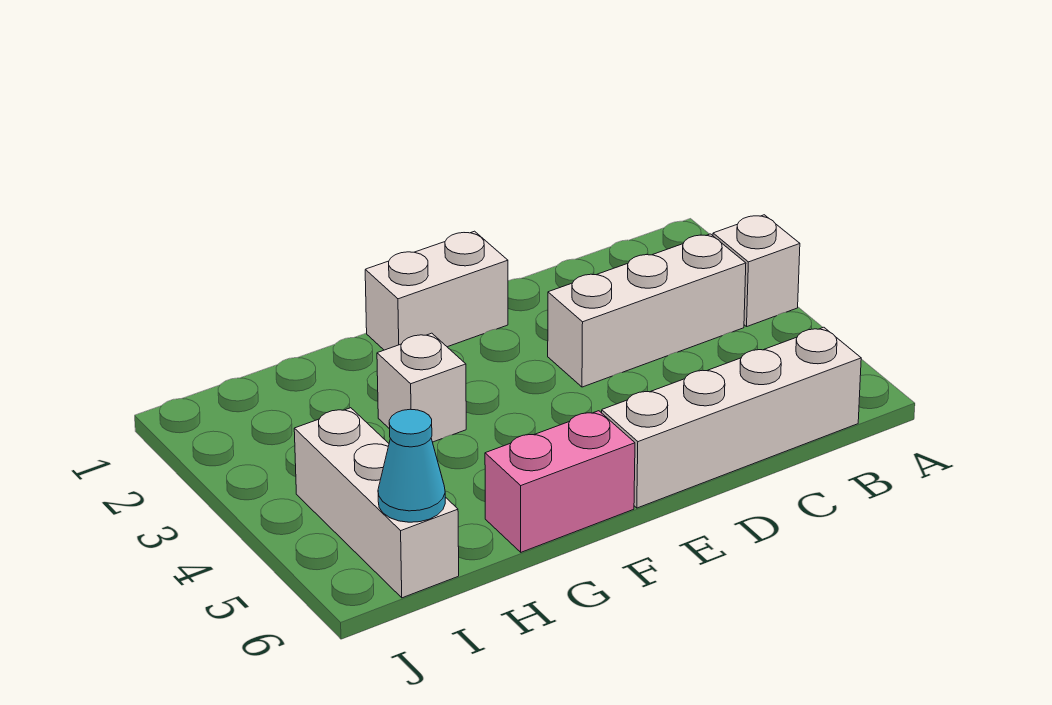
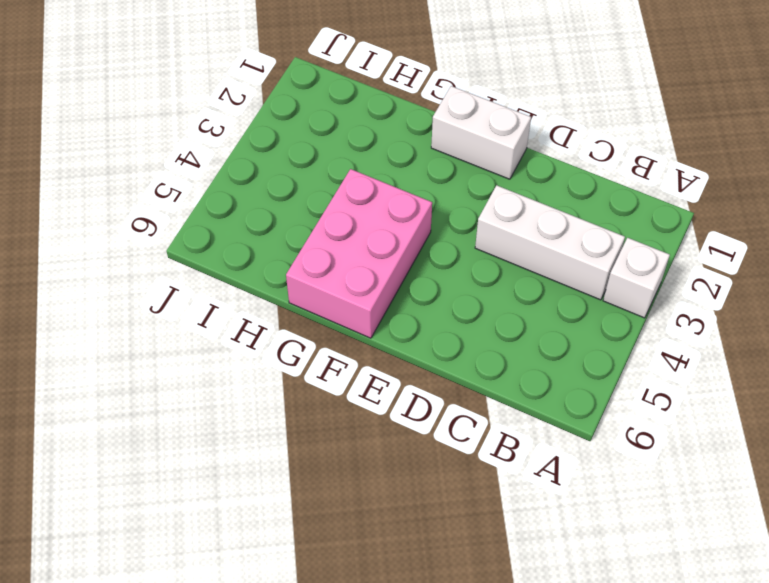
pink brick F4:G6 level 1 -> pink brick F6:G6 level 1
none -> white brick B6:E6 level 1
none -> white brick G3 level 1

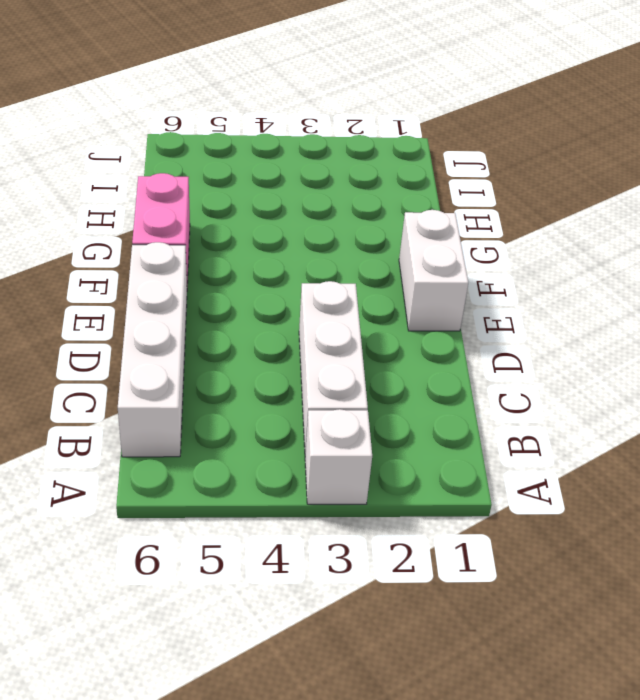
none -> white brick G3 level 1
none -> white brick I4:I6 level 1

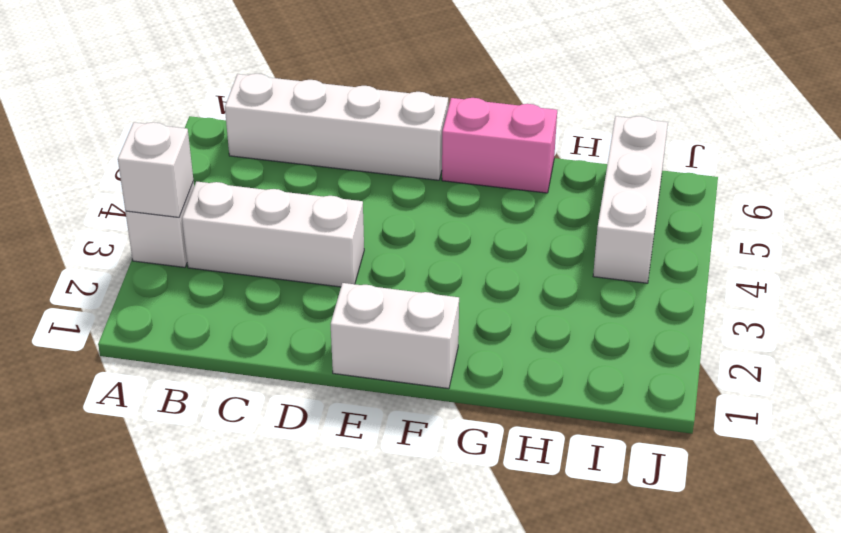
white brick A3 level 2 -> white brick G3 level 1
none -> cyan cone I6 level 2

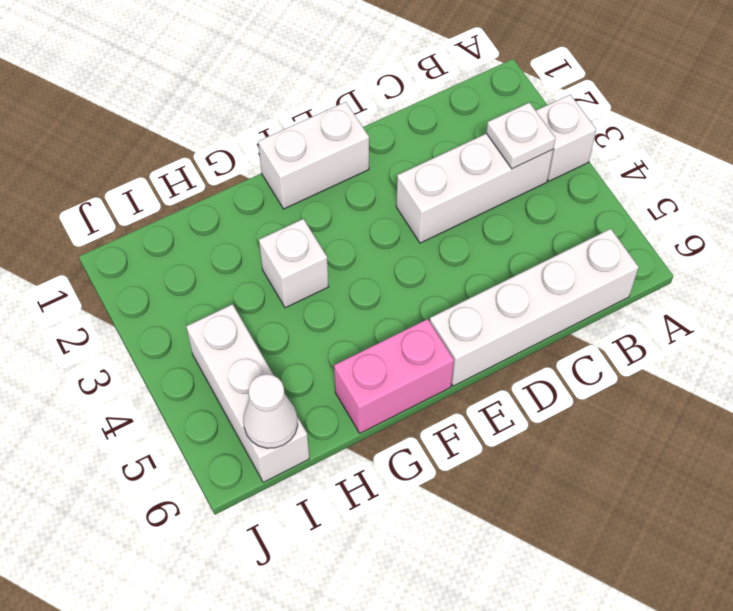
white plate B3 level 2 -> none
white cone I6 level 2 -> cyan cone I6 level 2

